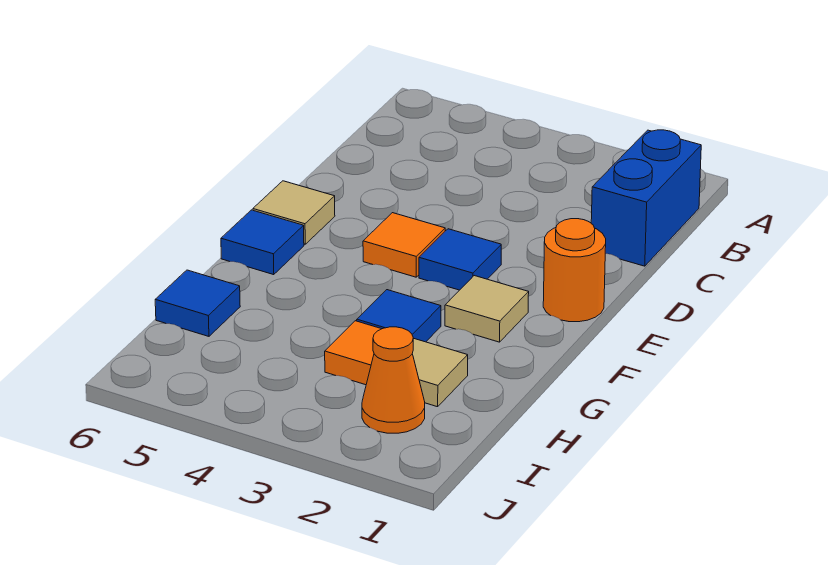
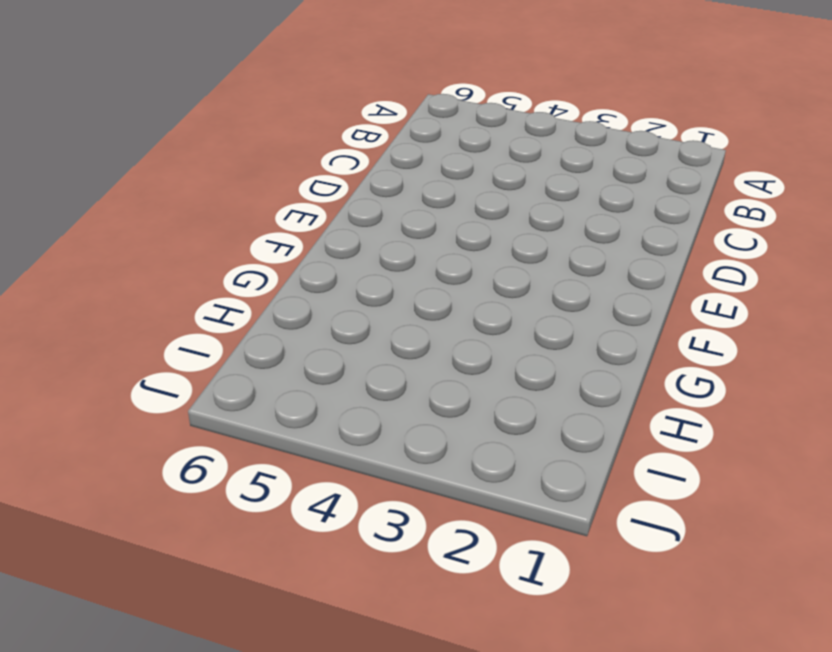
none -> blue brick B1:C1 level 1
none -> orange round brick E1 level 1
none -> blue tile E3 level 1

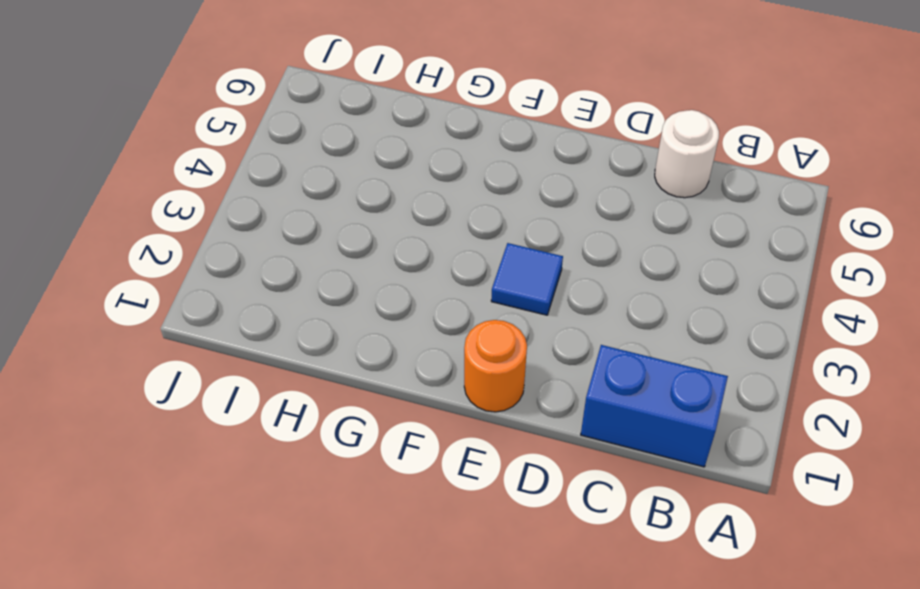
white round brick C6 level 1 -> none
none -> orange tile E4 level 1
none -> tan tile E6 level 1
none -> tan tile F2 level 1

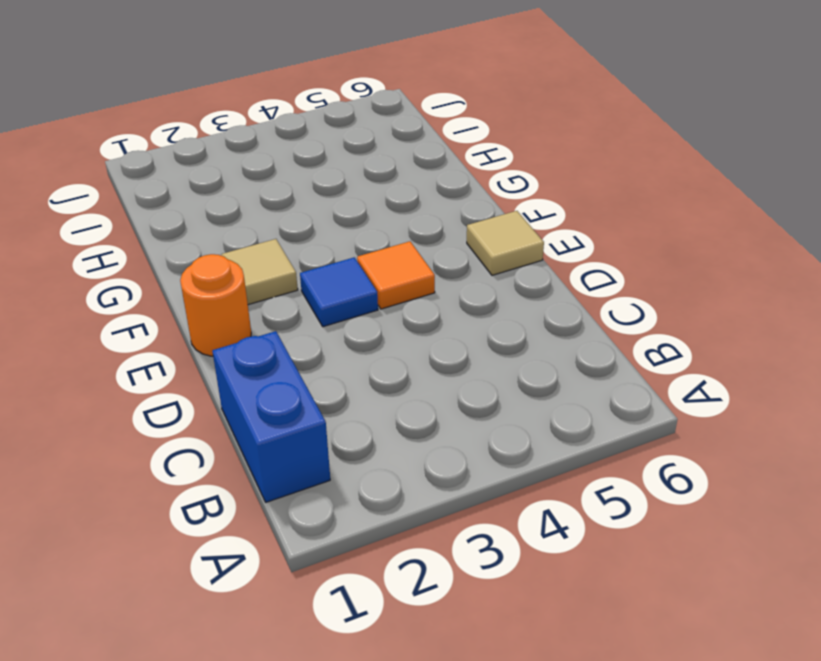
none -> blue tile F6 level 1
none -> blue tile G3 level 1
none -> tan tile H2 level 1

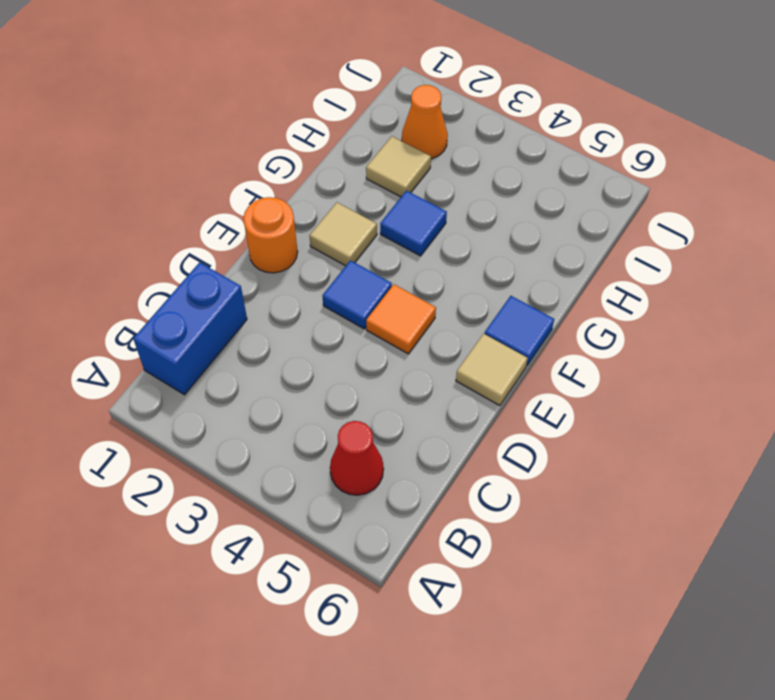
red cone B5 level 1 -> none
none -> orange tile H3 level 1
none -> blue tile H6 level 1

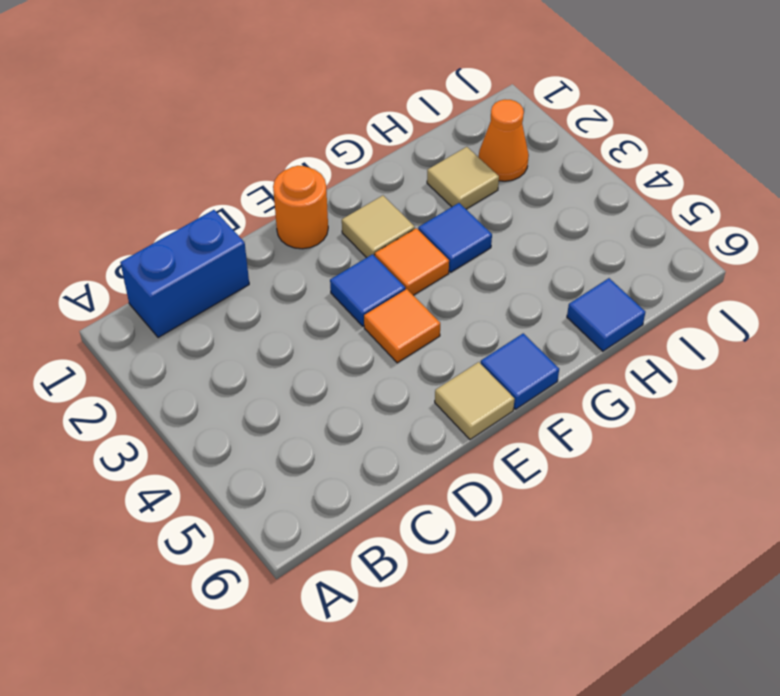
orange tile F3 level 1 -> orange tile H3 level 1

